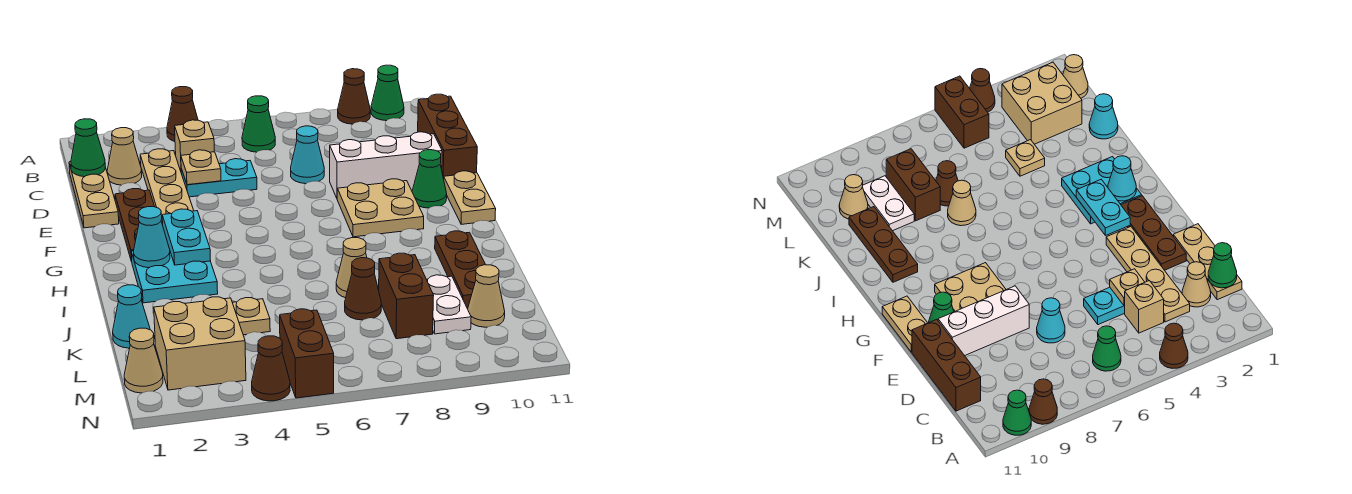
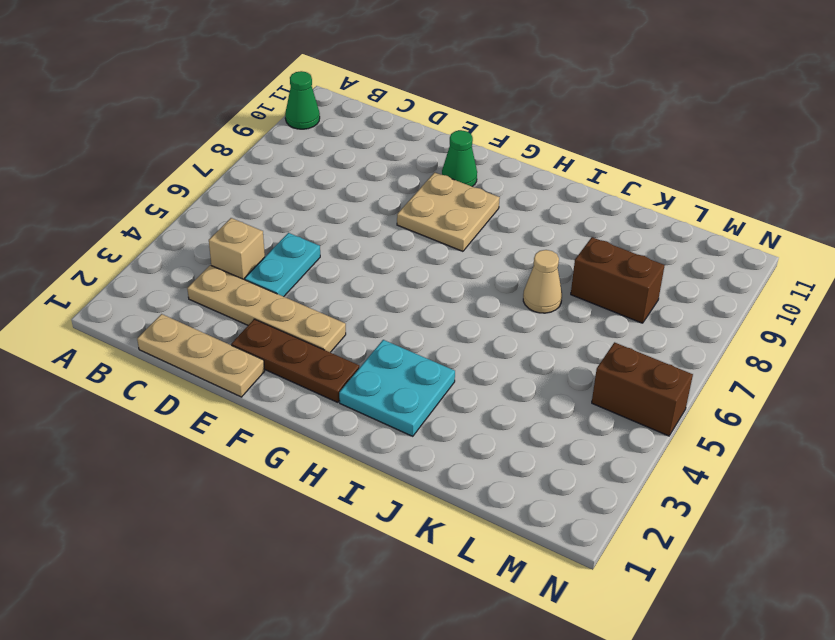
none -> brown cone A4 level 1
none -> brown cone A9 level 1
none -> green cone B6 level 1
none -> tan cone C2 level 1

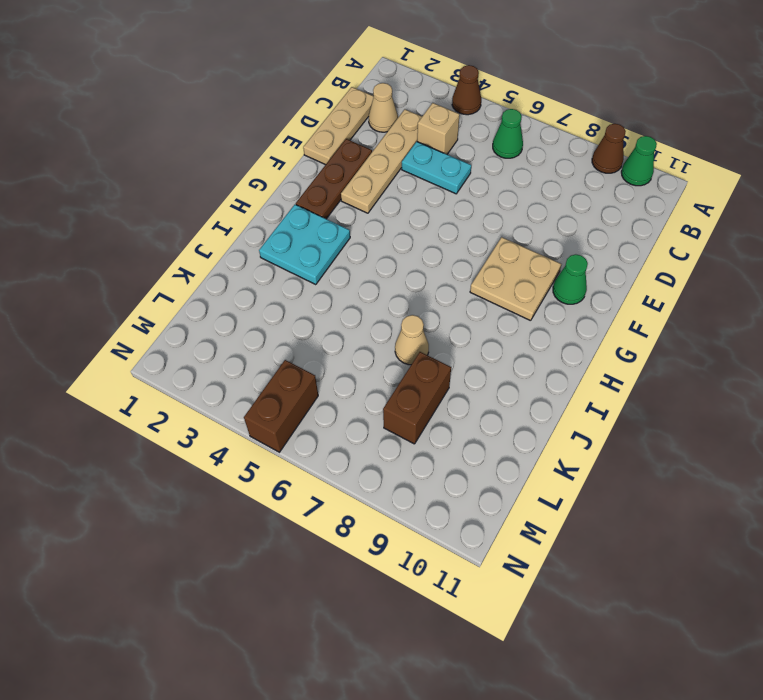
none -> brown brick C11:E11 level 1
none -> cyan cone D7 level 1
none -> white brick E8:E10 level 1
none -> tan plate F11:G11 level 1

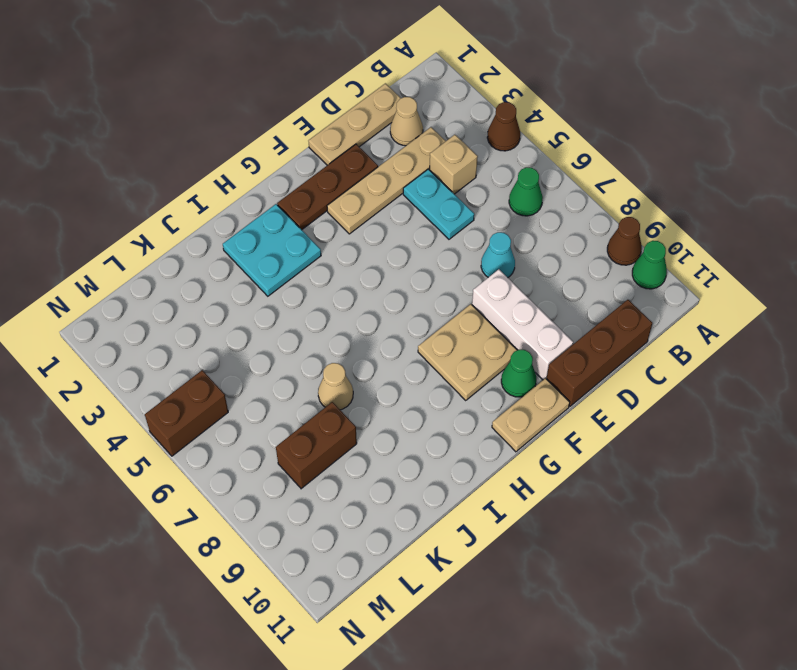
none -> brown plate I10:K10 level 1
none -> cyan cone K1 level 1
none -> tan plate K4 level 1
none -> brown cone K7 level 1

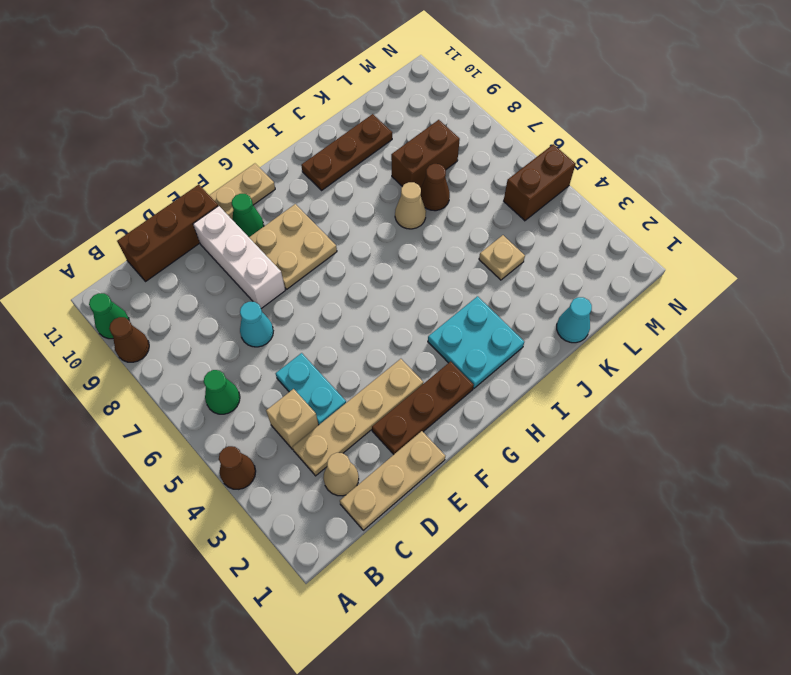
none -> white plate K9:L9 level 1
none -> tan brick L2:M3 level 1
none -> tan cone L10 level 1
none -> tan cone M1 level 1

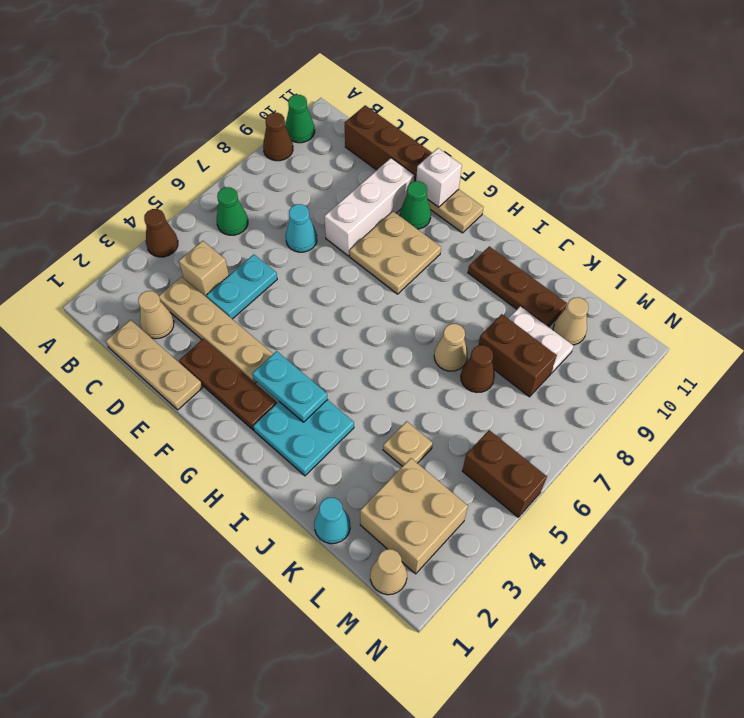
white brick F11 level 2 -> none
none -> brown cone N4 level 1
none -> green cone C1 level 2
none -> tan plate D4 level 2
none -> cyan cone H2 level 2

